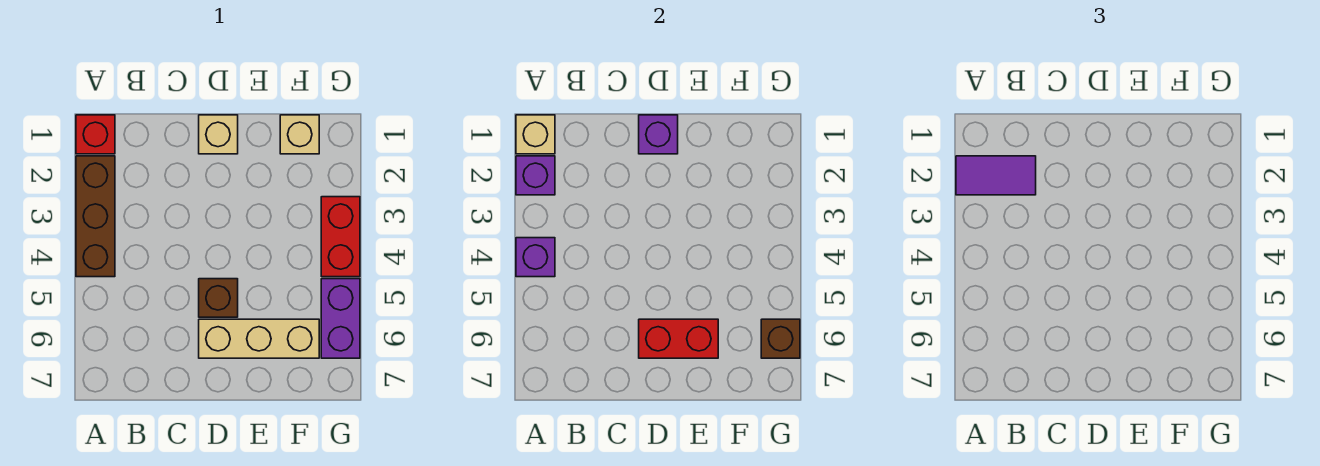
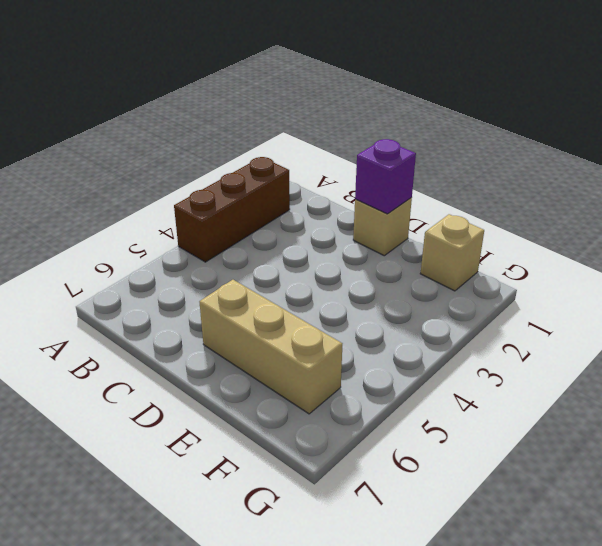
none -> red brick A1 level 1
none -> brown brick D5 level 1
none -> red brick G3:G4 level 1

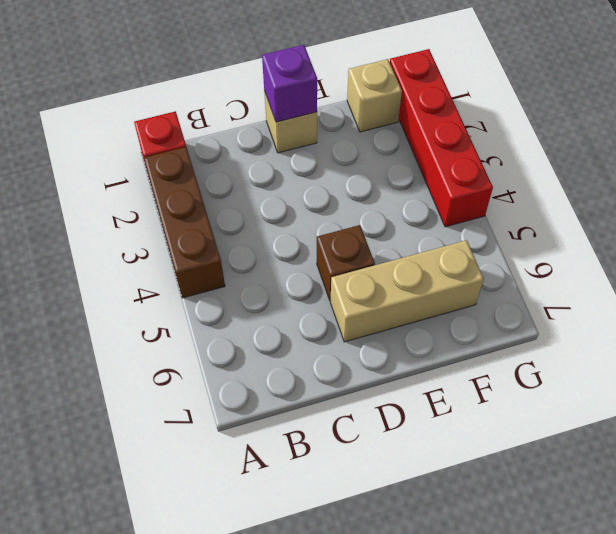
red brick G1:G4 level 1 -> red brick G3:G4 level 1
none -> purple brick G5:G6 level 1
none -> tan brick A1 level 2
none -> purple brick A2 level 2

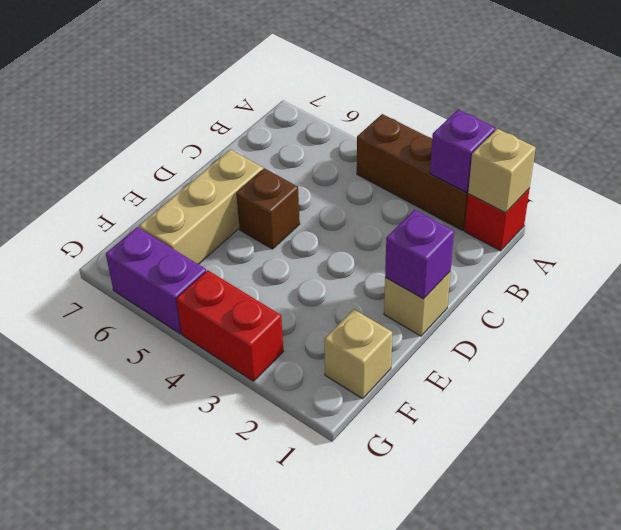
none -> purple brick A4 level 2
none -> red brick D6:E6 level 2
none -> brown brick G6 level 2

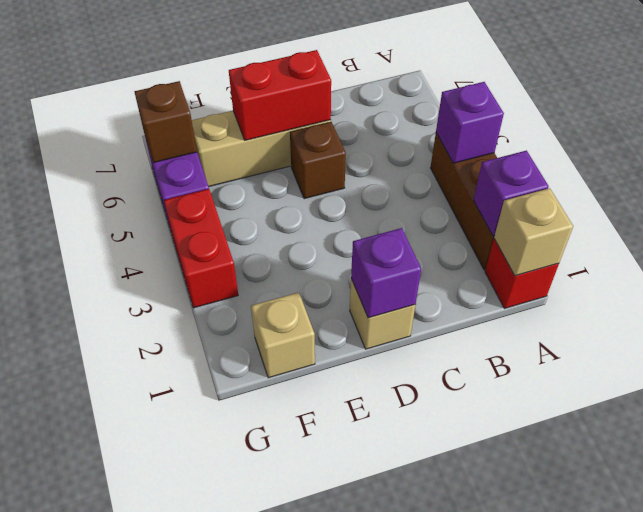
none -> purple tile A2:B2 level 3

